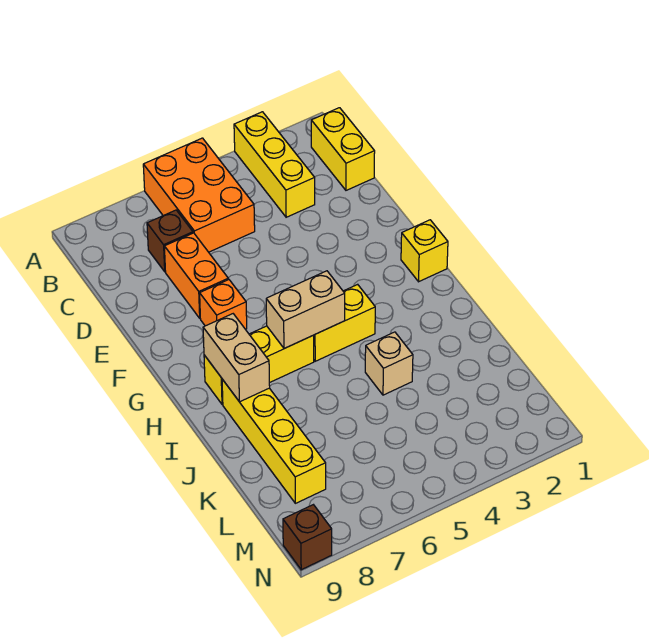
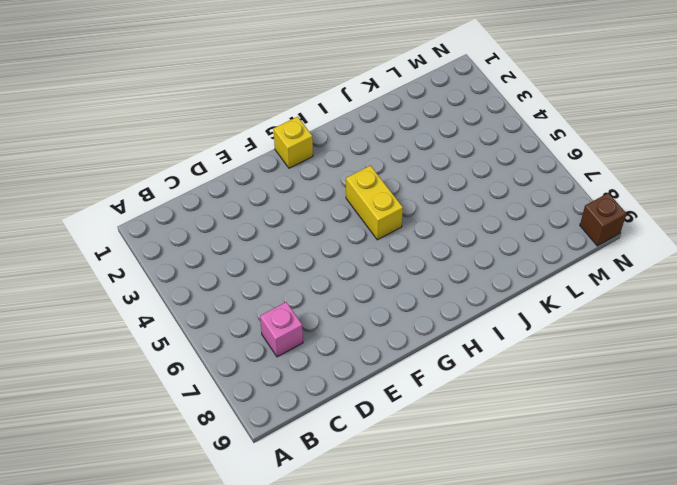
pink brick C7 level 1 -> brown brick C7 level 1
none -> yellow brick A3:C3 level 1
none -> orange brick A5:C6 level 1
none -> yellow brick B1:C1 level 1

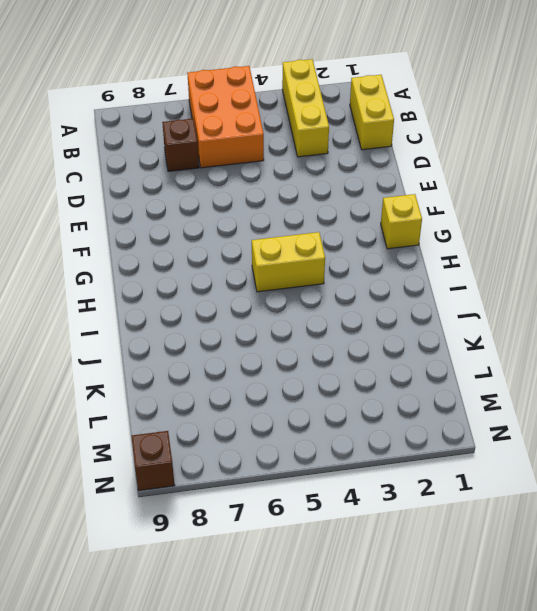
none -> orange brick D7:E7 level 1
none -> orange brick F7 level 1
none -> yellow brick H6:H8 level 1

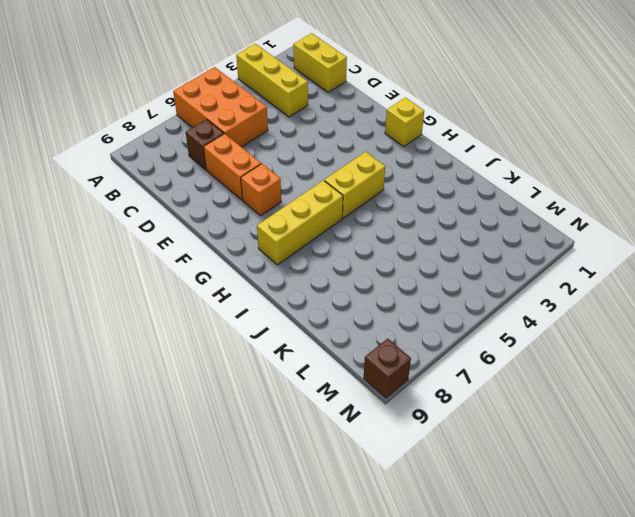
none -> yellow brick I8:L8 level 1
none -> tan brick J4 level 1
none -> tan brick H5:H6 level 2

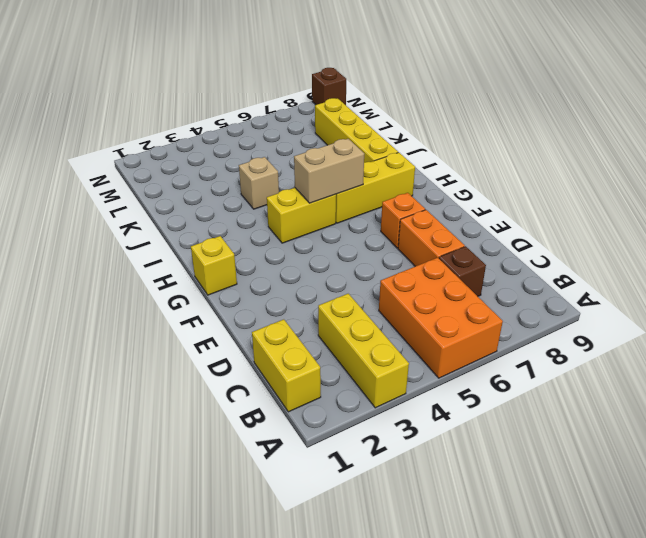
none -> tan brick H8:I8 level 2

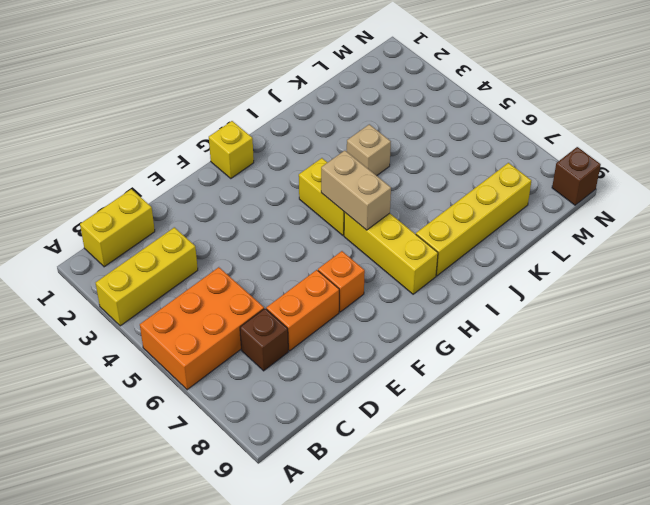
none -> tan brick H8:I8 level 2

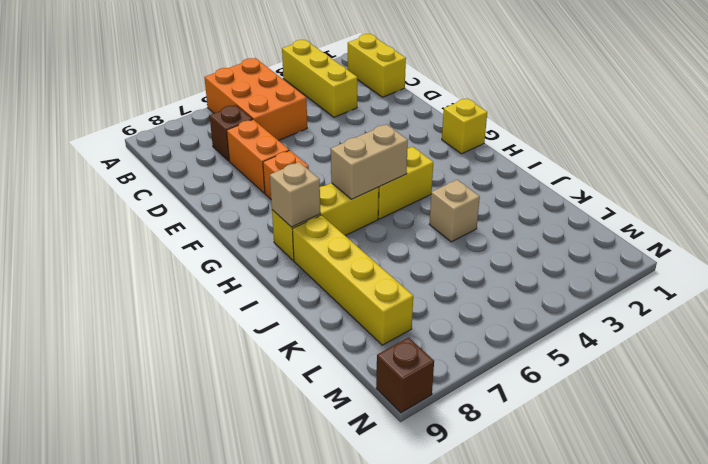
tan brick H8 level 2 -> tan brick H8:I8 level 2

